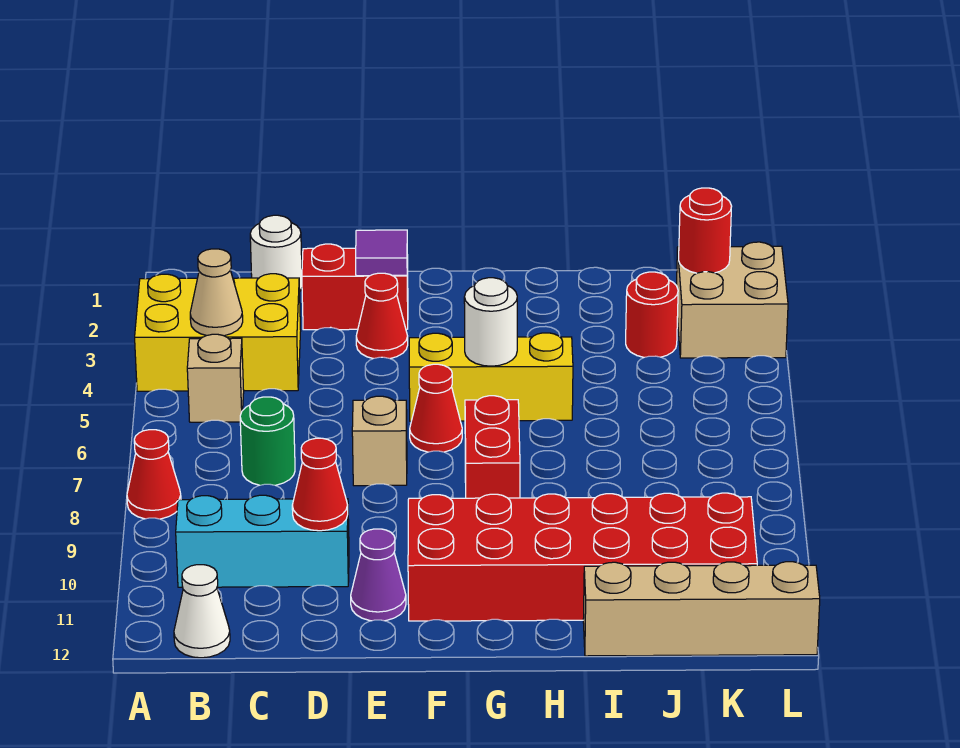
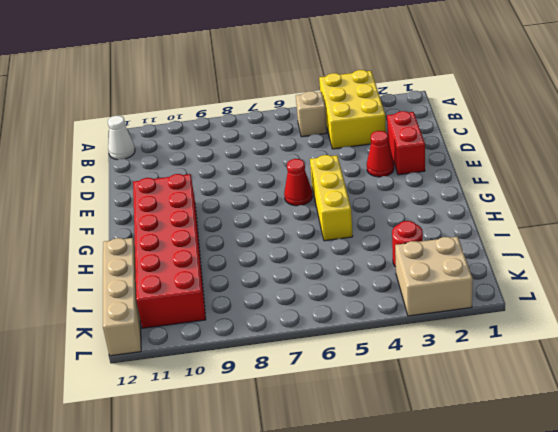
none -> red cone A8 level 1
none -> cyan brick B10:D10 level 1
none -> white round brick C1 level 1

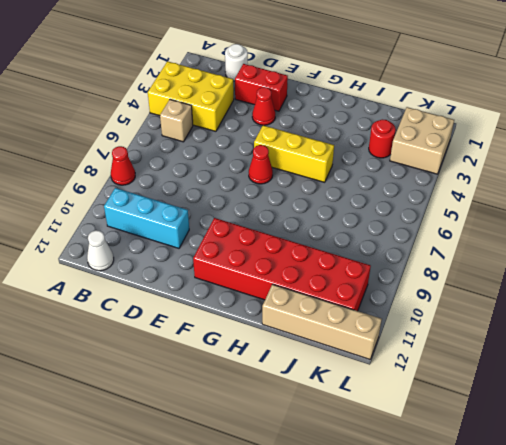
none -> green round brick C7 level 1
none -> tan brick E7 level 1
none -> purple cone E11 level 1

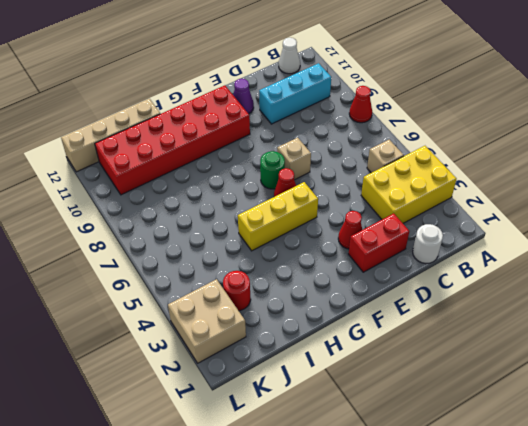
green round brick F7 level 1 -> green round brick C7 level 1
none -> red brick G7:G8 level 1
none -> tan cone B4 level 2
none -> red cone D10 level 2

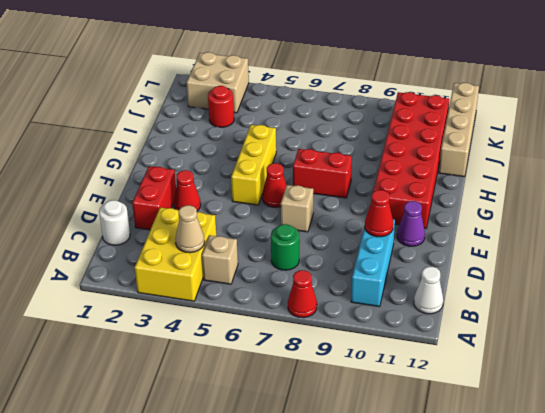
none -> purple tile E2 level 2
none -> white round brick G5 level 2
none -> red round brick K2 level 2

